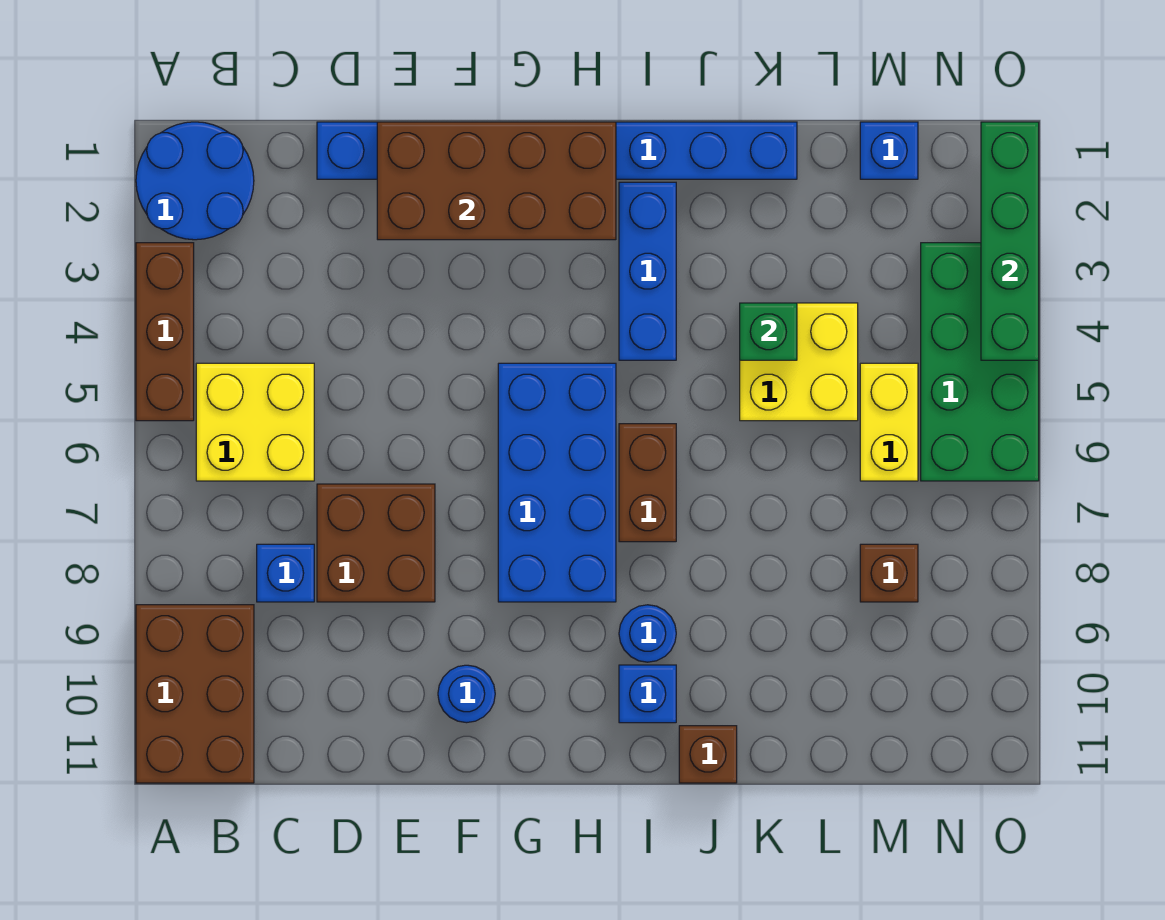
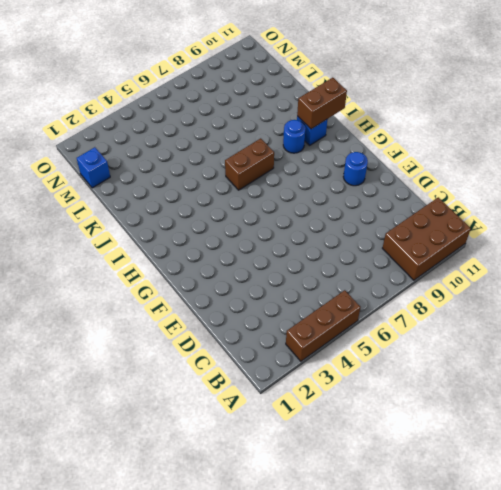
brown brick I10:I11 level 2 -> none
none -> blue round brick A1:B2 level 1
none -> yellow brick B5:C6 level 1
none -> blue brick C8 level 1

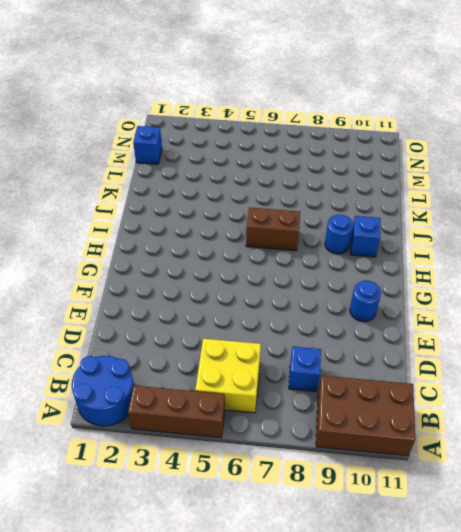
none -> blue brick D1:K1 level 1
none -> brown brick D7:E8 level 1
none -> blue brick G5:H8 level 1

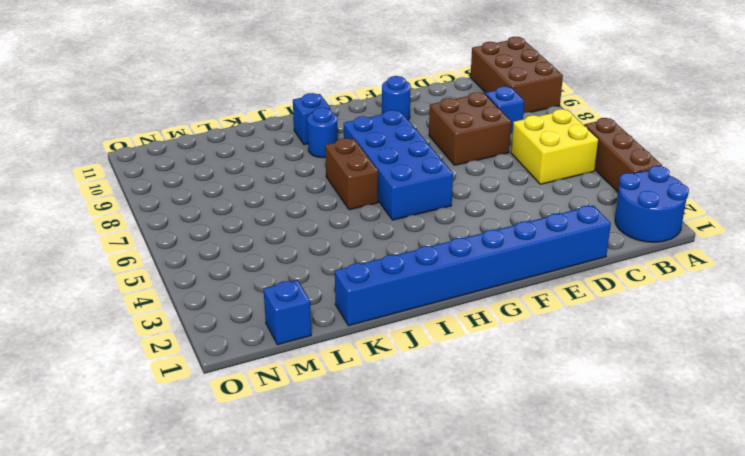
none -> blue brick I2:I4 level 1
none -> brown brick J11 level 1
none -> yellow brick K4:L5 level 1

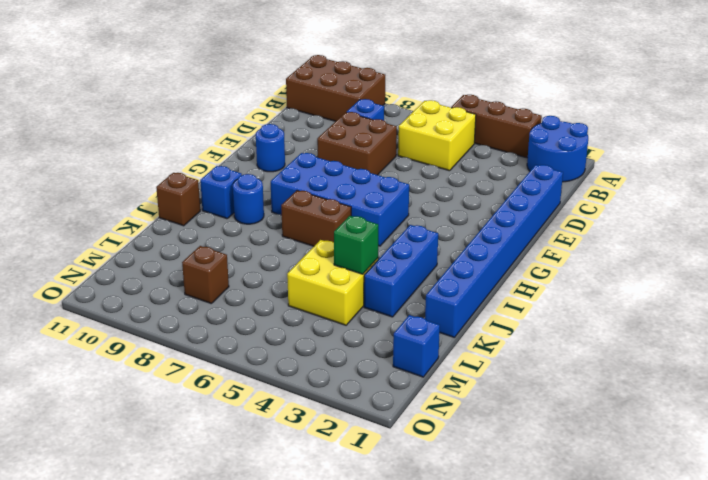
blue brick I3:K3 level 1 -> blue brick I2:I4 level 1
none -> yellow brick M5:M6 level 1
none -> green brick N3:O6 level 1
none -> brown brick E1:H2 level 2

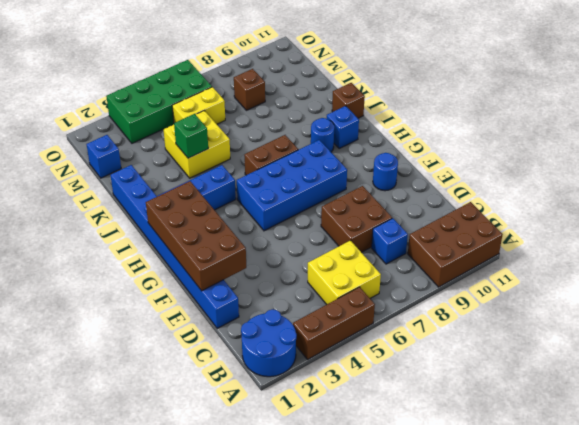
none -> green brick O1:O4 level 2

